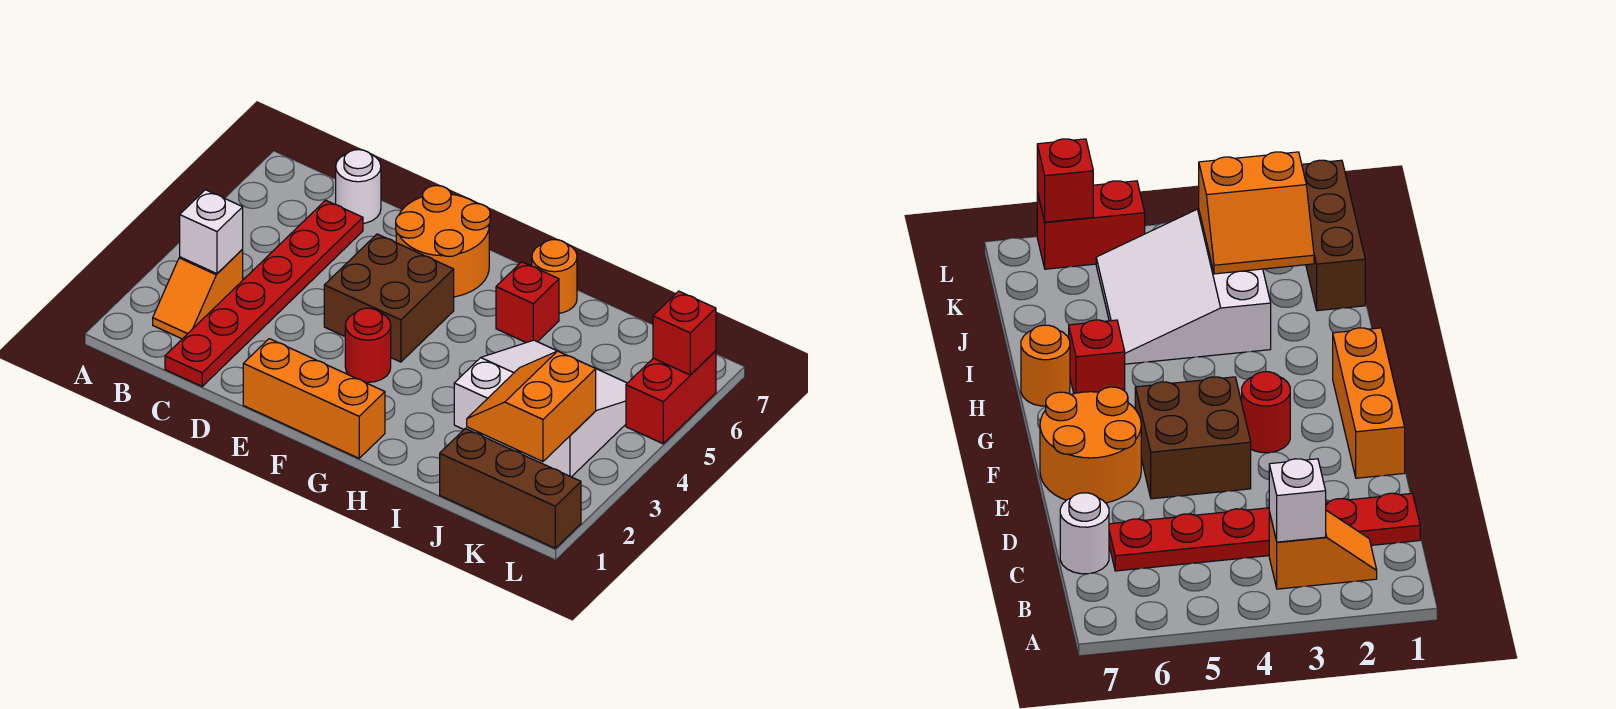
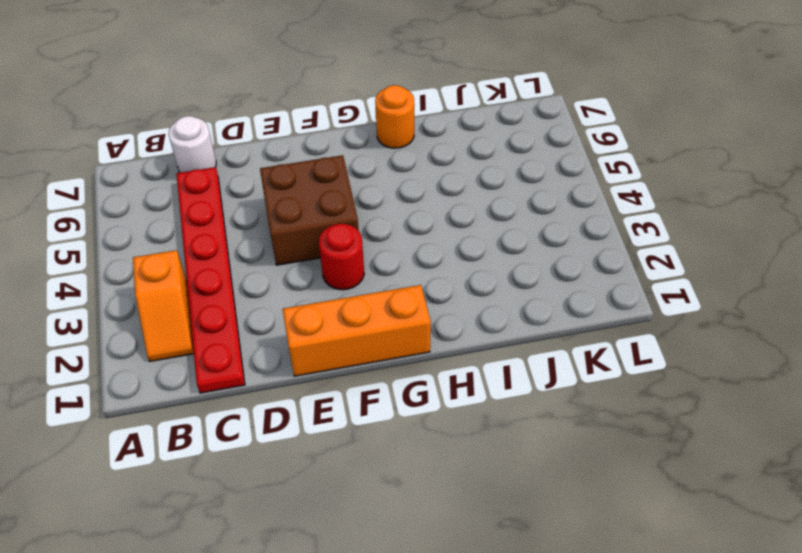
none -> orange round brick E6:F7 level 1
none -> red brick H6 level 1
none -> white slope I3:K5 level 1 top 3

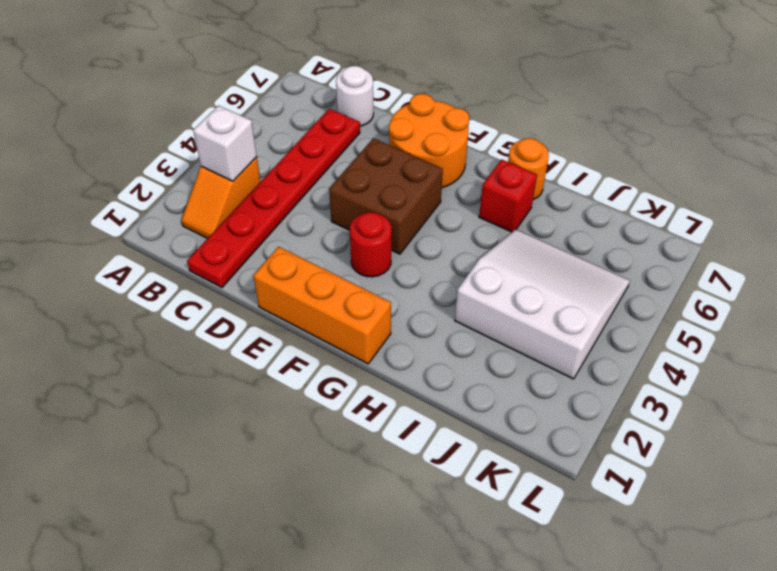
none -> brown brick J1:L1 level 1
none -> red brick L5:L6 level 1
none -> orange slope J2:K3 level 2 top K

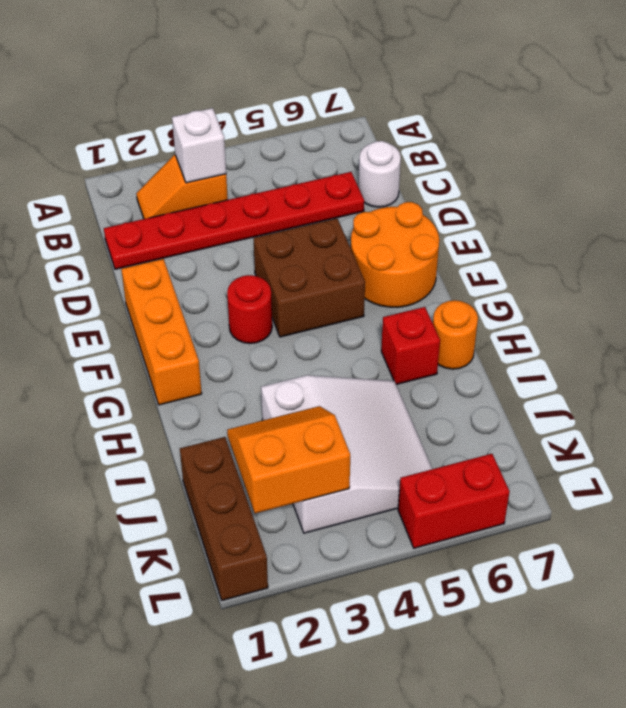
none -> red brick L6 level 2

